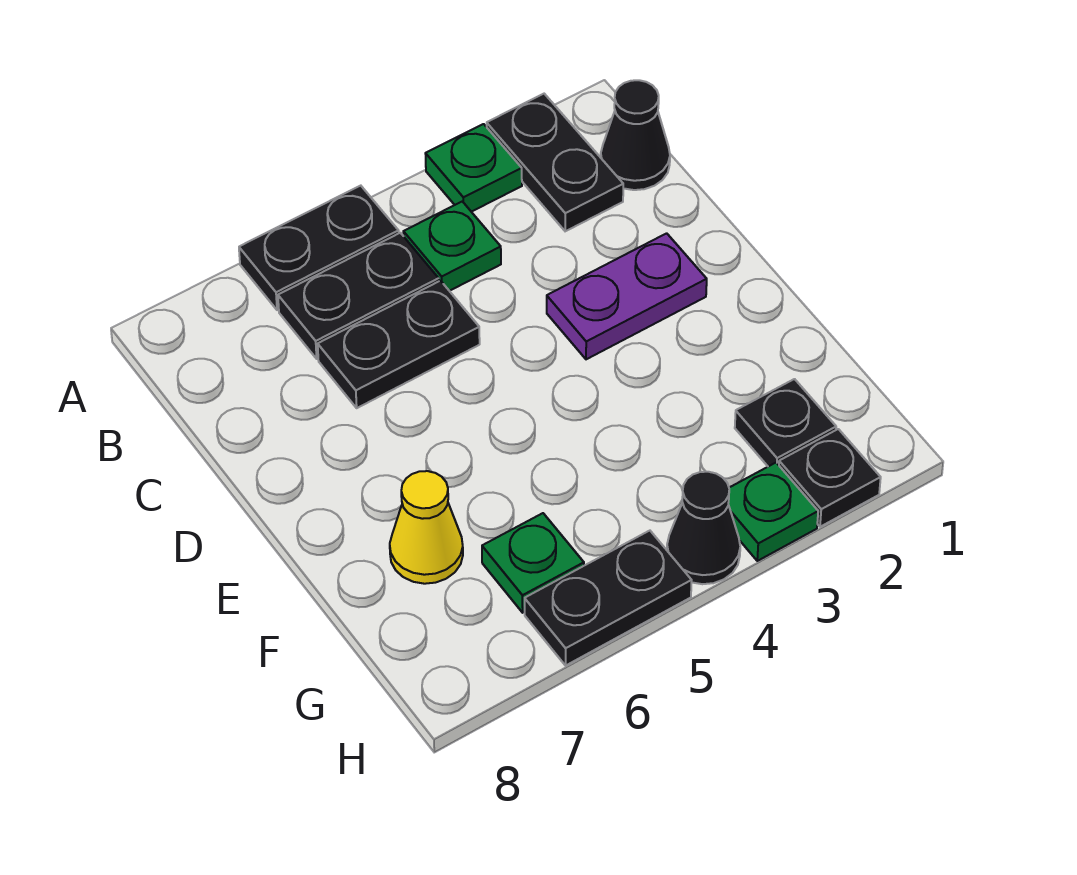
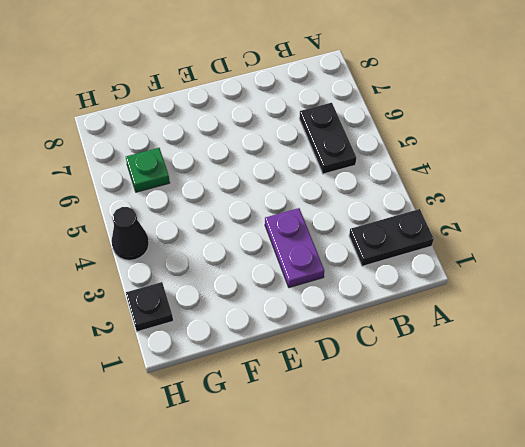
none -> green plate A3 level 1
none -> black plate A5:A6 level 1
none -> black cone B1 level 1

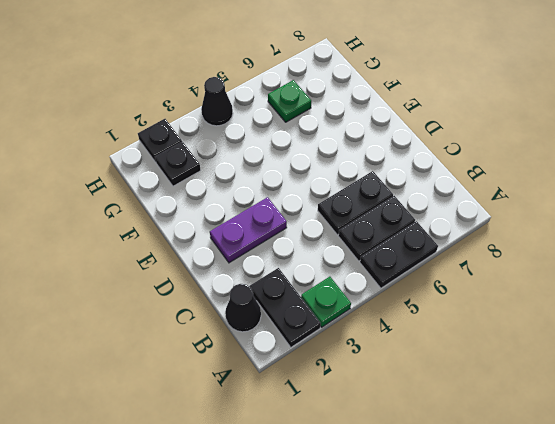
none -> green plate B4 level 1
none -> yellow cone F7 level 1
none -> green plate H3 level 1

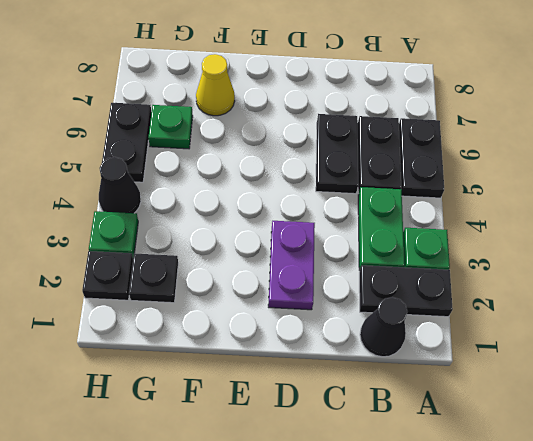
green plate B3:B4 level 1 -> green plate B4 level 1

